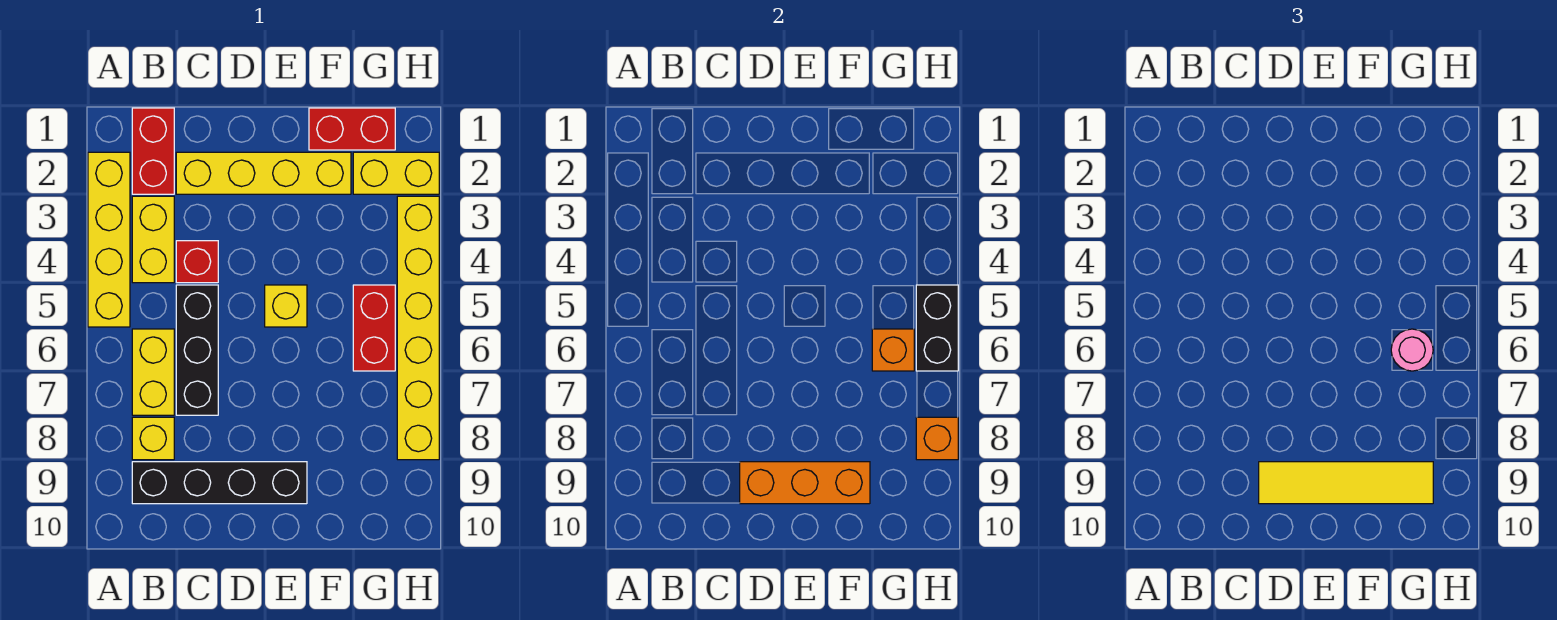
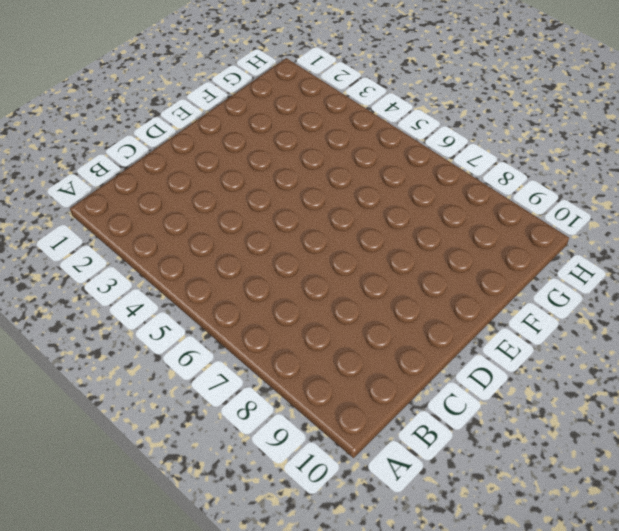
none -> yellow brick A2:A5 level 1
none -> red brick B1:B2 level 1
none -> yellow brick B3:B4 level 1

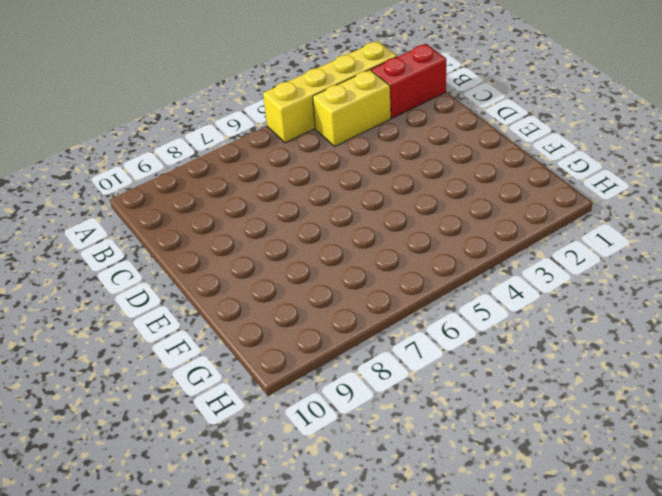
none -> yellow brick B6:B7 level 1
none -> yellow brick B8 level 1
none -> black brick B9:E9 level 1

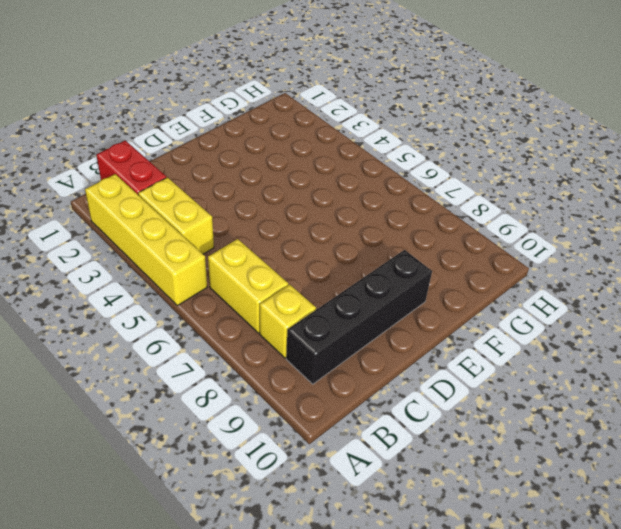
none -> yellow brick C2:F2 level 1
none -> red brick C4 level 1
none -> black brick C5:C7 level 1

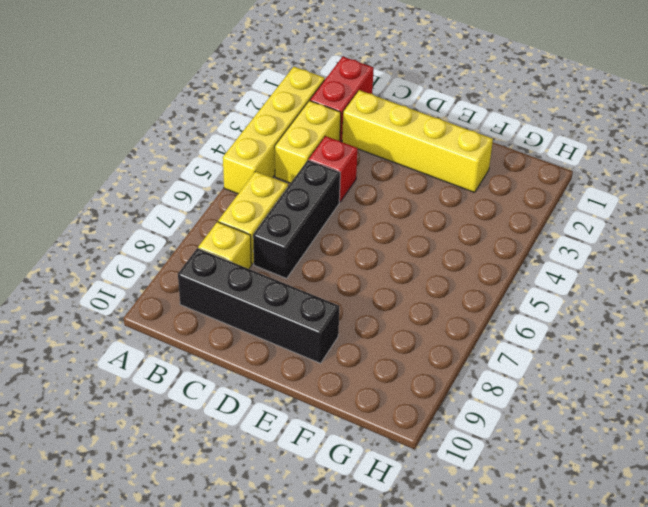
none -> yellow brick E5 level 1
none -> red brick F1:G1 level 1
none -> yellow brick G2:H2 level 1

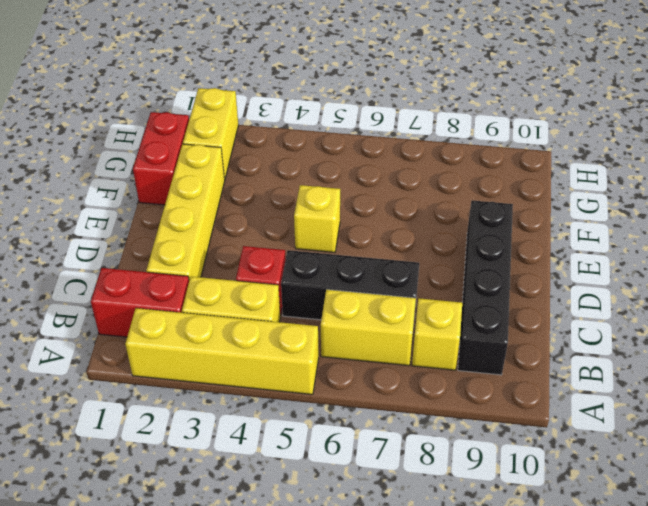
none -> red brick G5:G6 level 1
none -> yellow brick H3:H8 level 1
none -> orange brick D9:F9 level 2

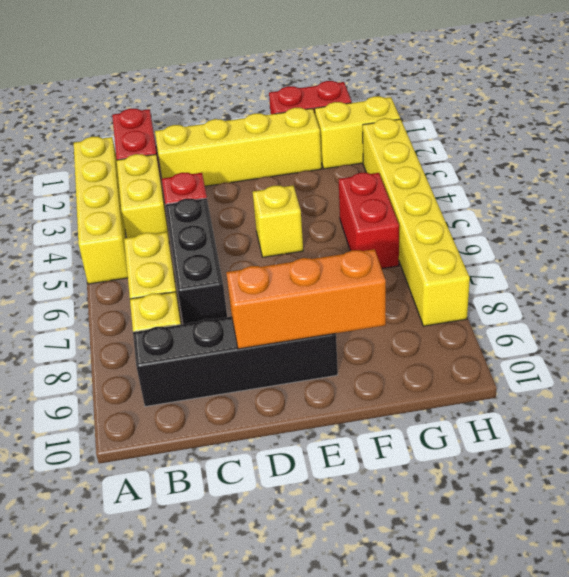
none -> orange brick G6 level 2
none -> black brick H5:H6 level 2
none -> orange brick H8 level 2

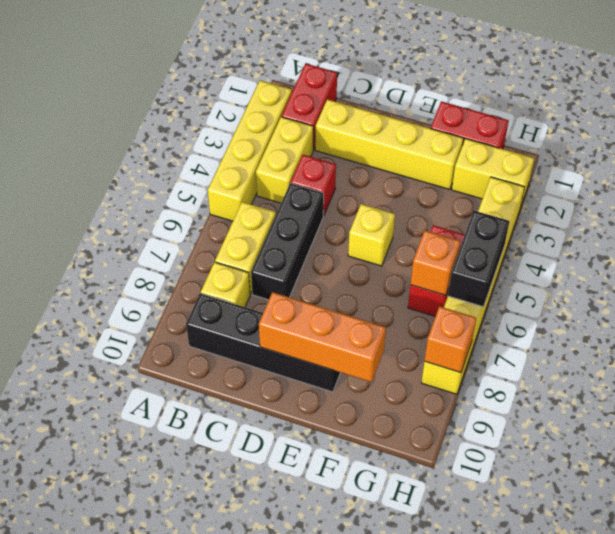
none -> yellow tile D9:G9 level 3
none -> pink round brick G6 level 3

